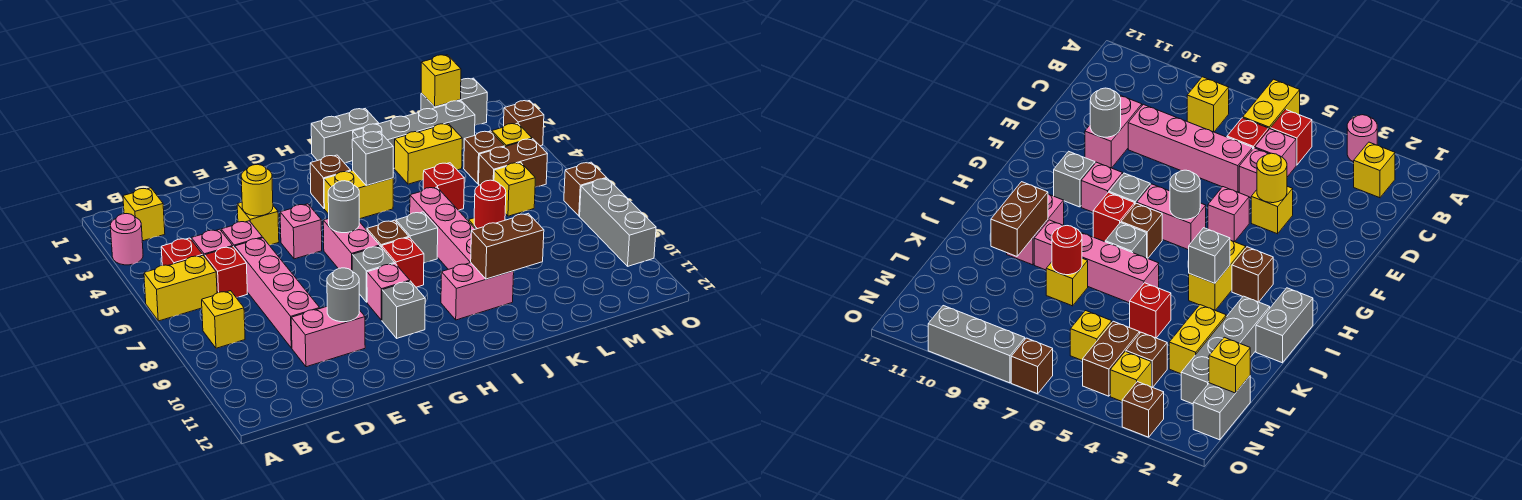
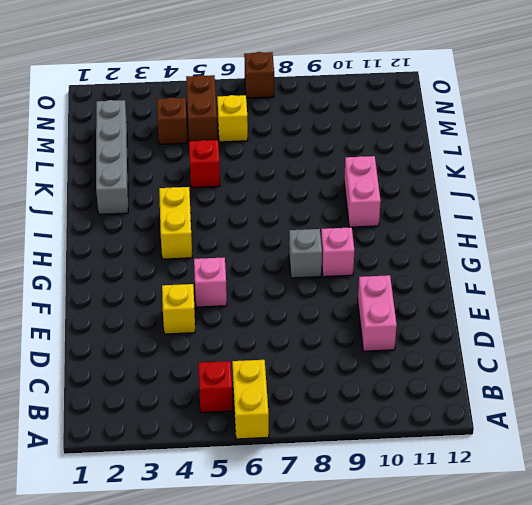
none -> pink round brick A3 level 1
none -> yellow brick B2 level 1
none -> yellow brick B8 level 1
none -> pink brick C5 level 1

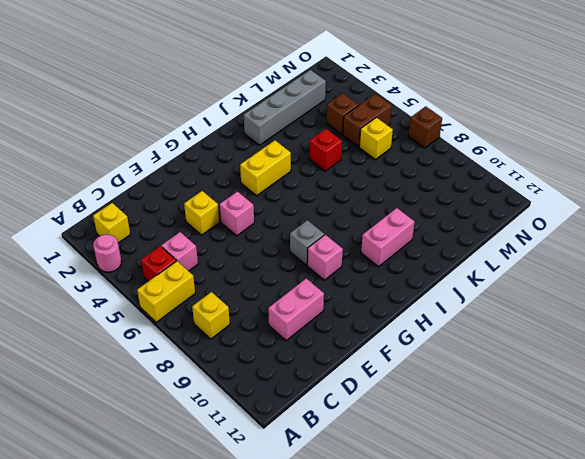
none -> red brick C6 level 1
none -> pink brick D5 level 1
none -> pink brick D6:D9 level 1
none -> pink brick G6:G7 level 1

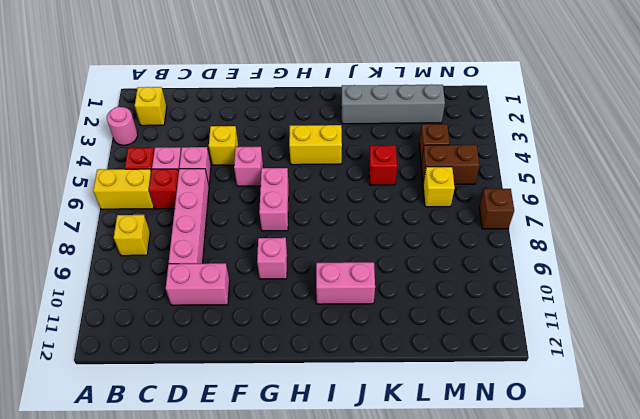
none -> grey brick G8 level 1
none -> grey brick G10 level 1
none -> brown brick H3 level 1
none -> brown brick H7 level 1

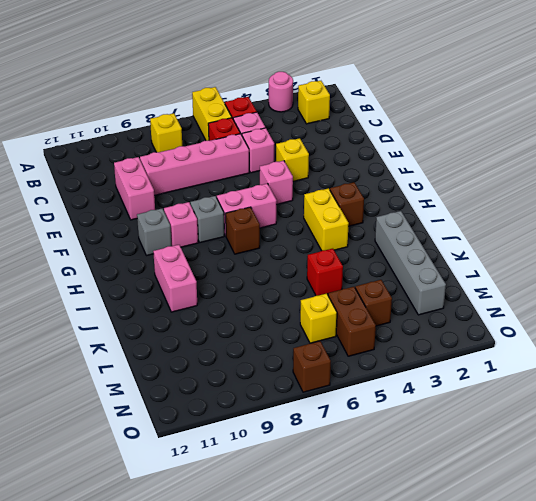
none -> red brick H8 level 1
none -> grey brick I1:J1 level 1
none -> grey brick I7 level 1
none -> pink brick J6:J9 level 1

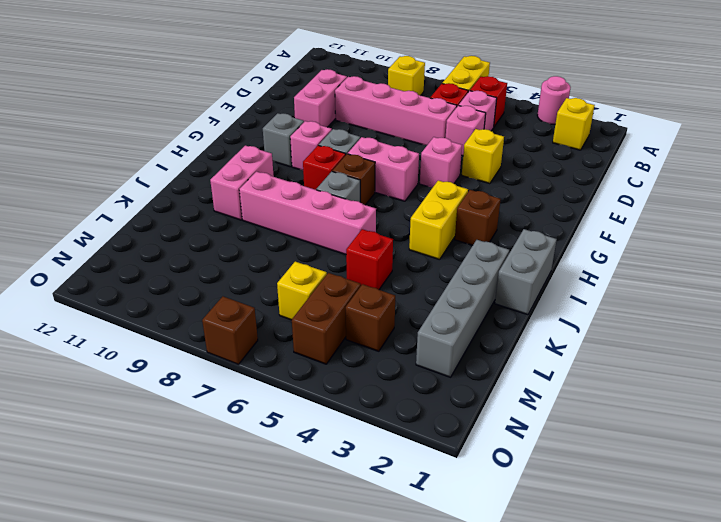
none -> yellow brick K3:L3 level 1
none -> yellow brick K8 level 1
none -> grey brick M1:N1 level 1
none -> yellow brick N4 level 1

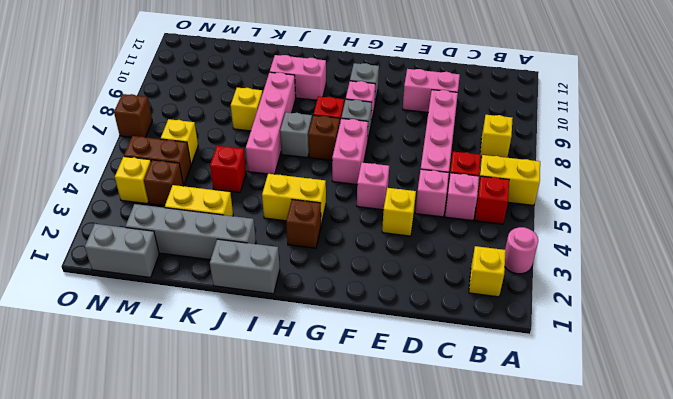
none -> brown brick O3 level 1
none -> grey brick O8:O10 level 1
none -> yellow round brick E4 level 2
none -> grey round brick E10 level 2

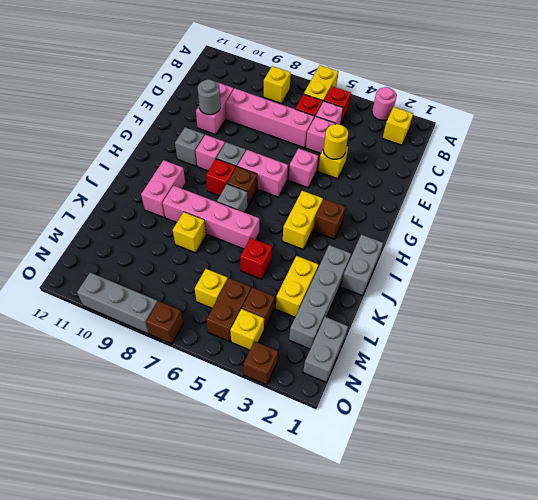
none -> grey round brick G6 level 2
none -> grey brick I4 level 2
none -> brown brick J10:K10 level 2
none -> red round brick K8 level 2

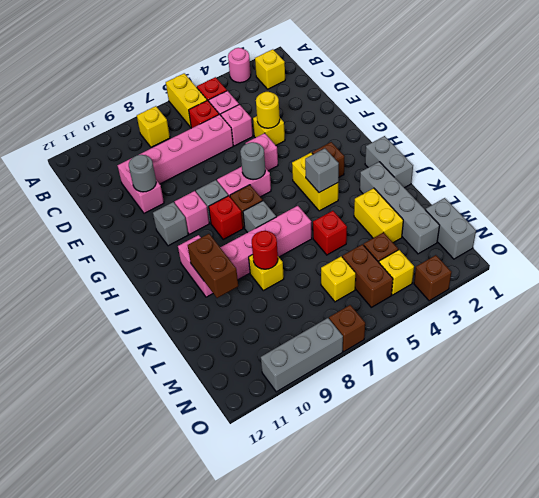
none -> yellow brick M1 level 2

